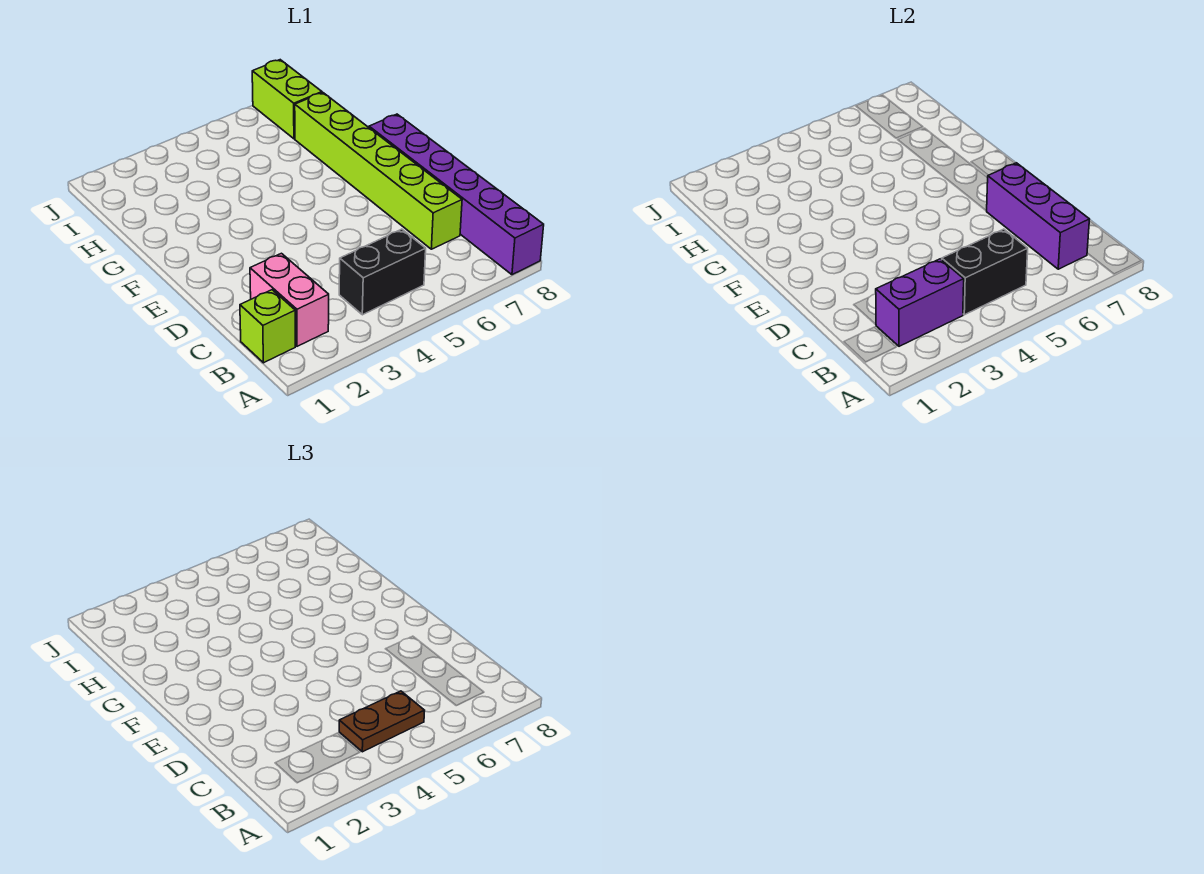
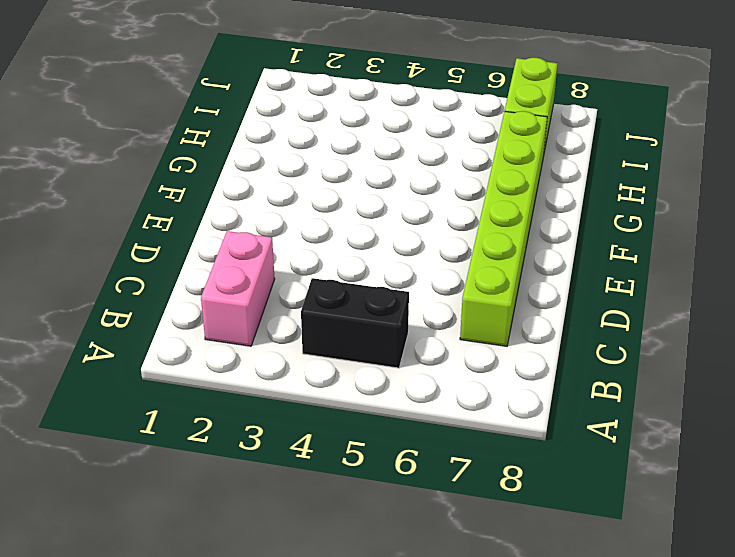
none -> purple brick A8:F8 level 1
none -> lime brick B1 level 1

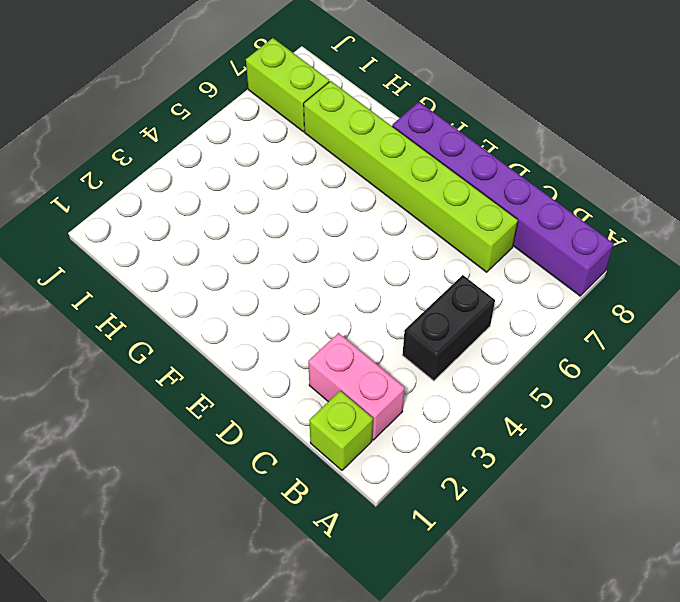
none -> purple brick B2:B3 level 2
none -> black brick B4:B5 level 2

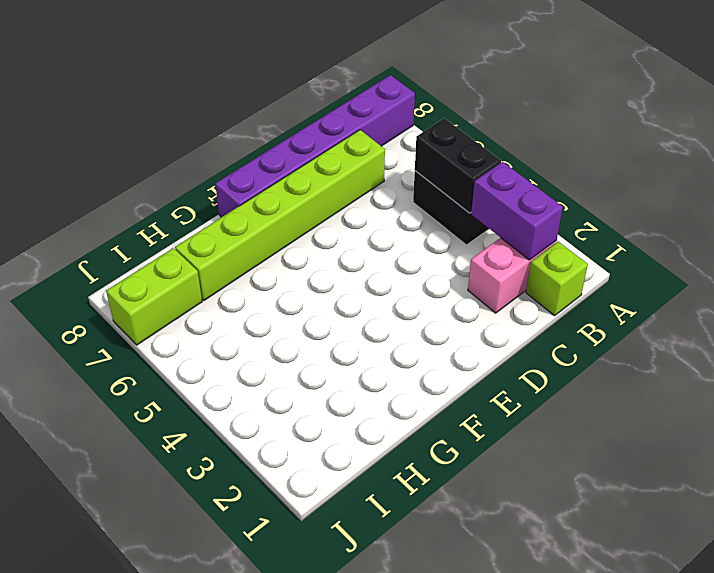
none -> purple brick B7:D7 level 2
none -> brown plate B4:B5 level 3

